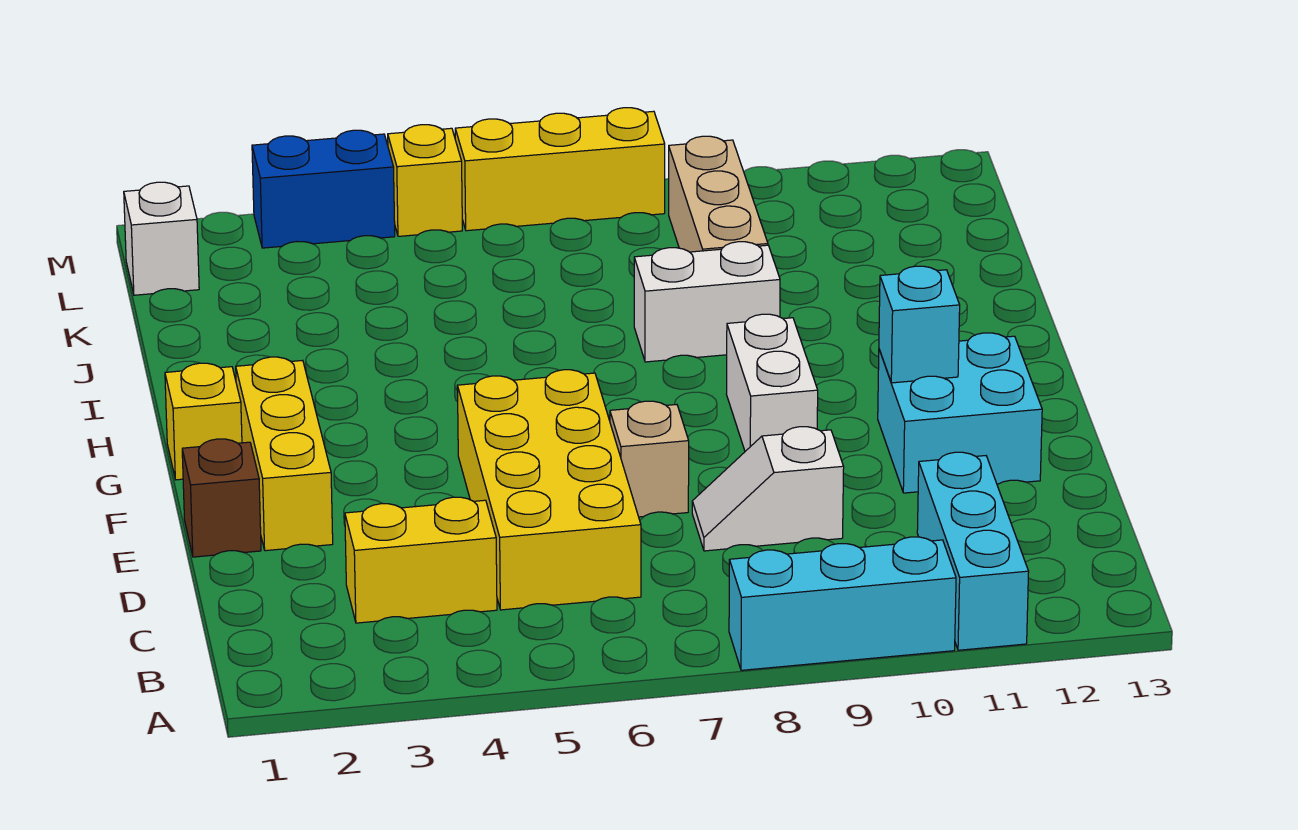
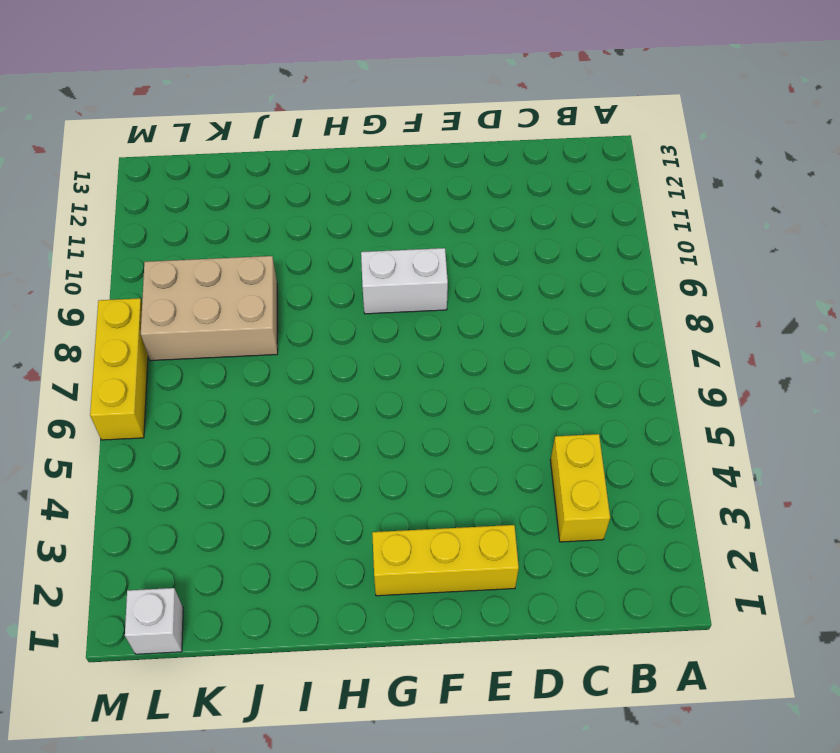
tan brick J8:L9 level 1 -> tan brick J9:L9 level 1
none -> cyan brick A8:A10 level 1
none -> cyan brick A11:C11 level 1
none -> yellow brick C5:F6 level 1

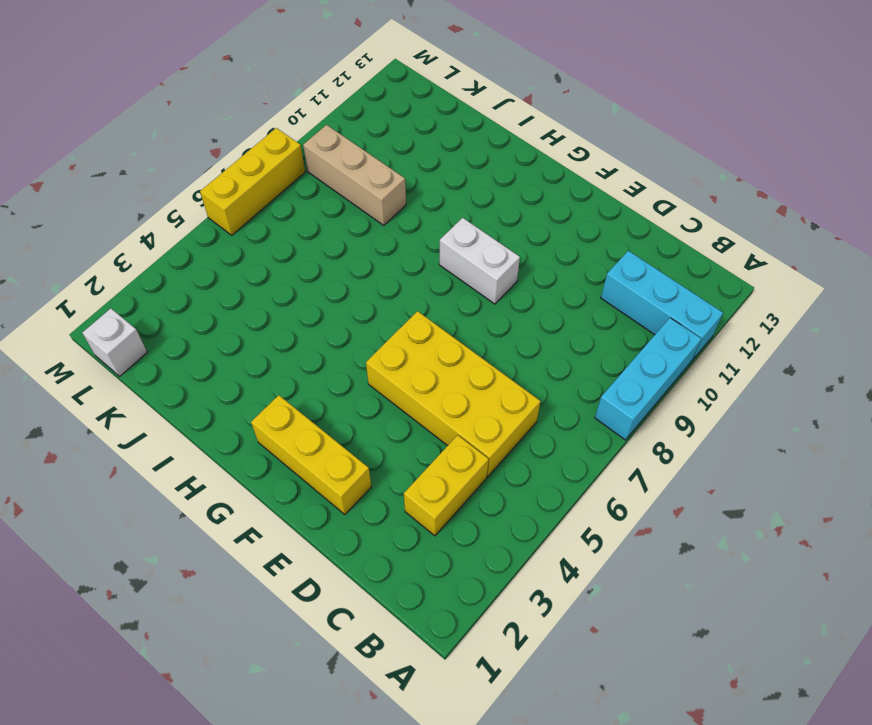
none -> white slope D8:D9 level 1 top 9
none -> brown brick E1 level 1
none -> tan brick E7 level 1

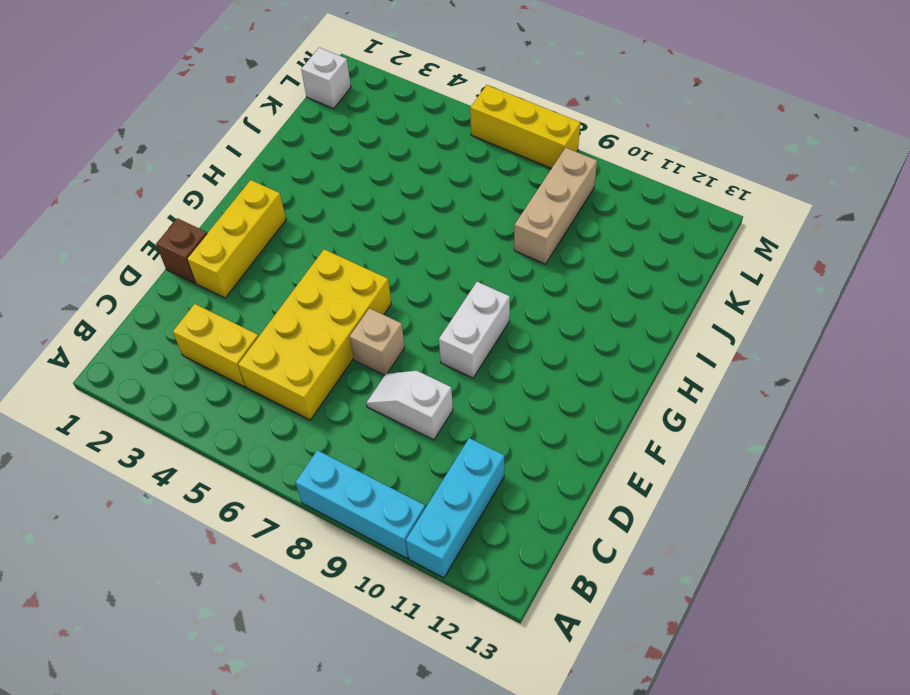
none -> cyan brick E11:F12 level 1
none -> yellow brick G1 level 1
none -> white brick I8:I9 level 1

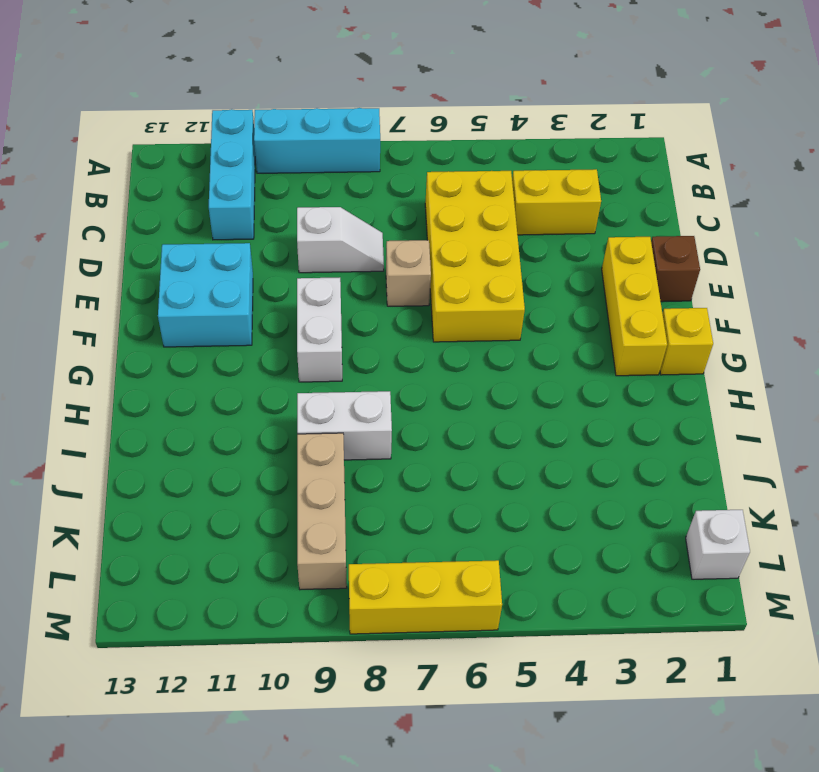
none -> blue brick M3:M4 level 1
none -> yellow brick M5 level 1
none -> cyan brick F11 level 2

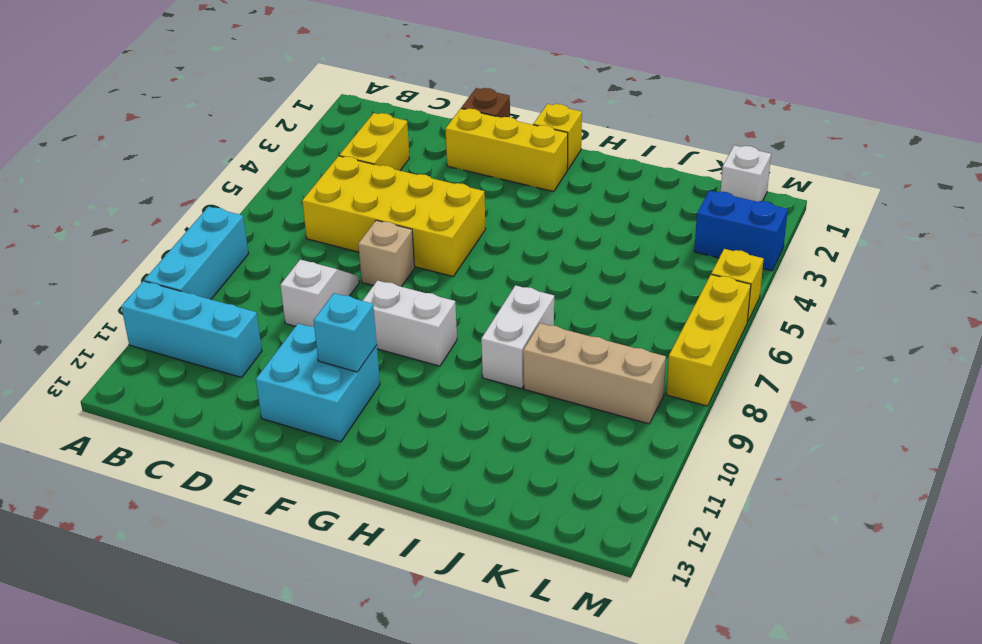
blue brick L3:M3 level 1 -> blue brick M3:M4 level 1

